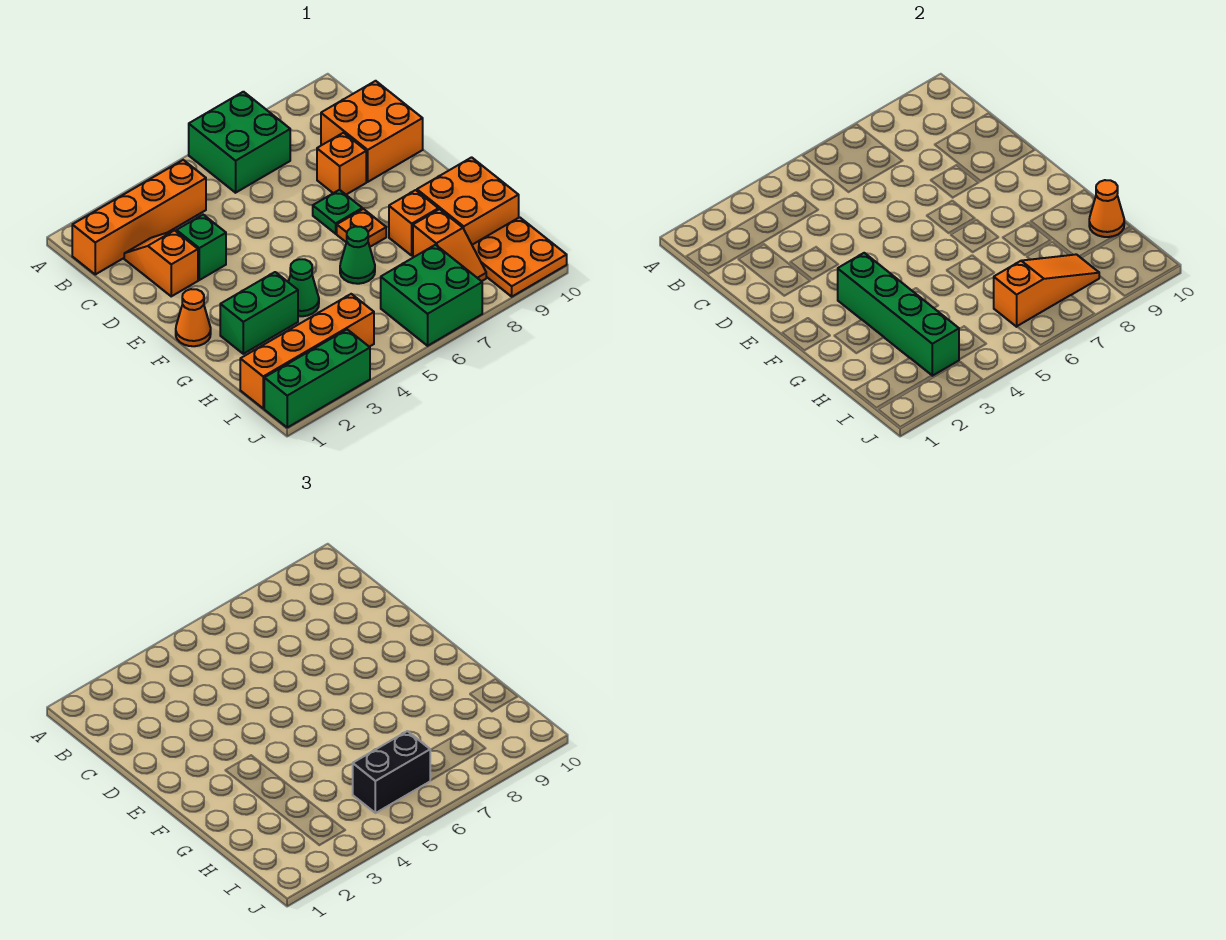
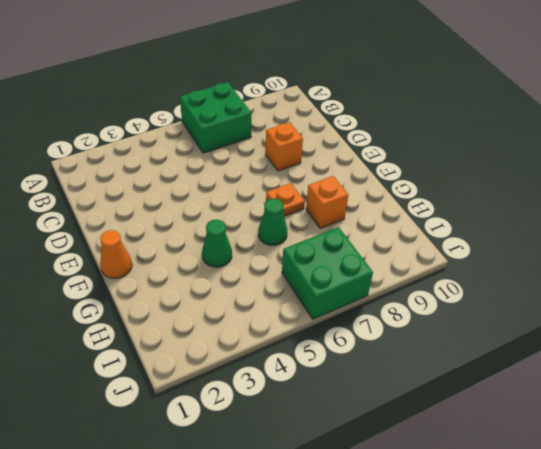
none -> orange brick B1:B4 level 1
none -> orange slope C2:D2 level 1 top D
none -> orange brick C9:D10 level 1

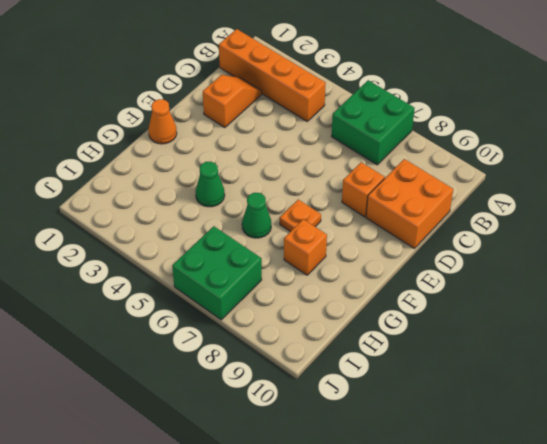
none -> green brick D3 level 1
none -> green plate E7 level 1
none -> green brick G2:G3 level 1

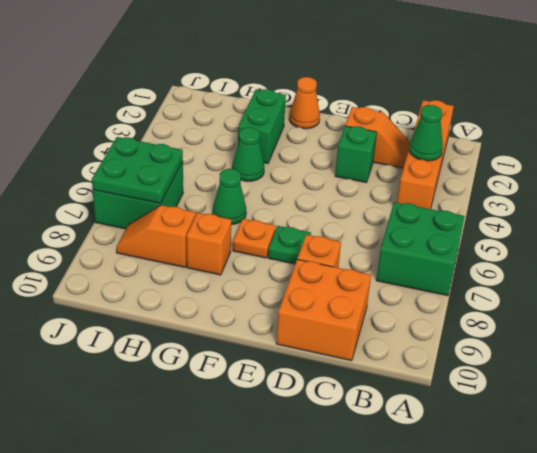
green cone B3 level 2 -> none
green plate I6:J7 level 2 -> orange slope I6:I8 level 2 top 6
none -> orange brick G9:H10 level 1
none -> orange brick I1:I4 level 1
none -> orange plate I9:J10 level 1

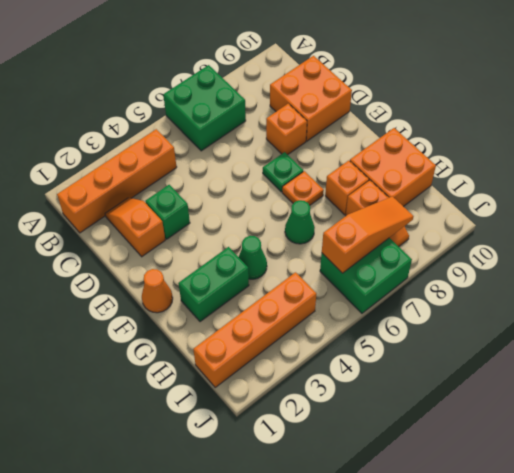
none -> orange plate I9:J10 level 1
none -> green brick J1:J3 level 1
none -> green brick F3:I3 level 2

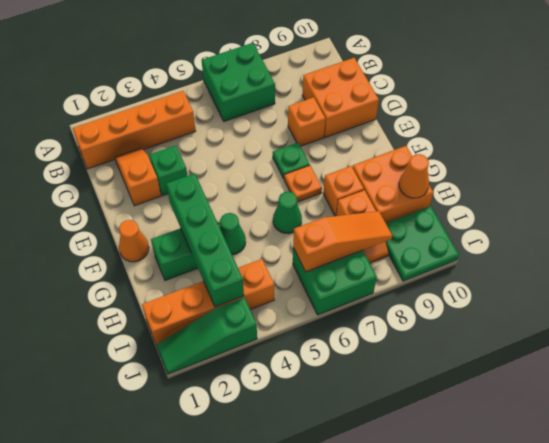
green plate I9:J10 level 1 -> orange plate I9:J10 level 1
green slope J1:J3 level 1 top 3 -> green brick J1:J3 level 1
none -> black brick I5:I6 level 3

